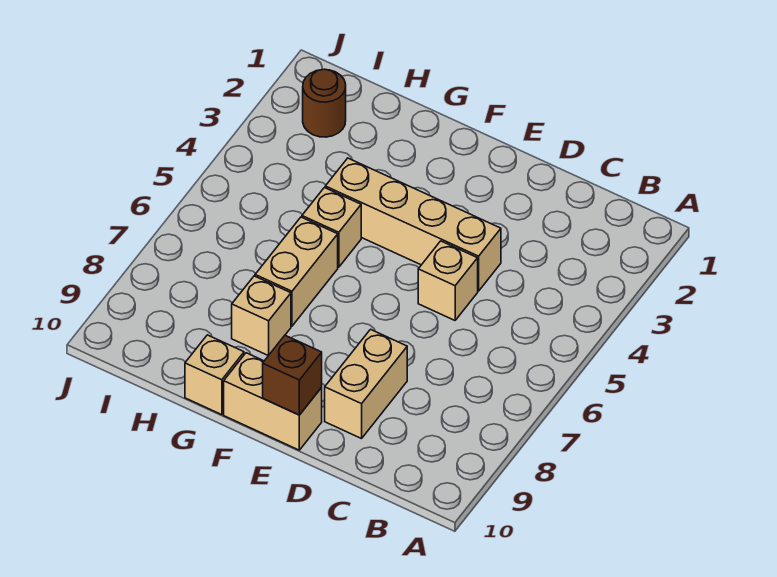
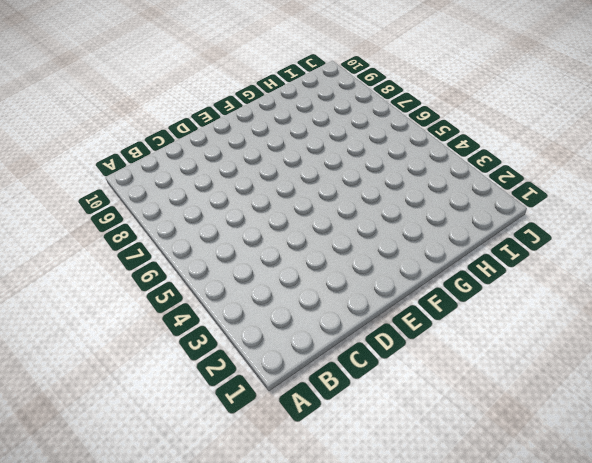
none -> tan brick D4:G4 level 1
none -> tan brick D5 level 1

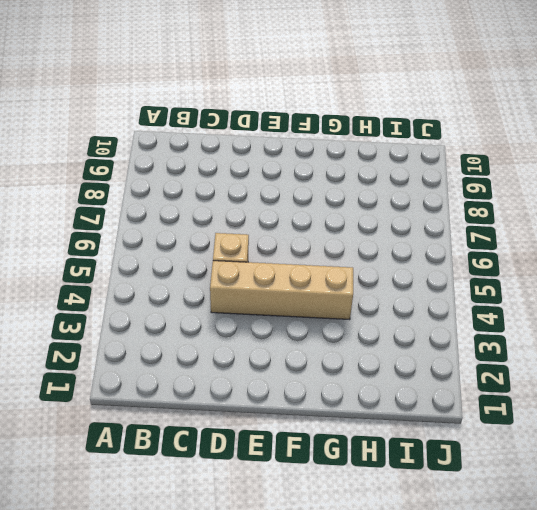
none -> tan brick D8:D9 level 1
none -> tan brick E10:F10 level 1

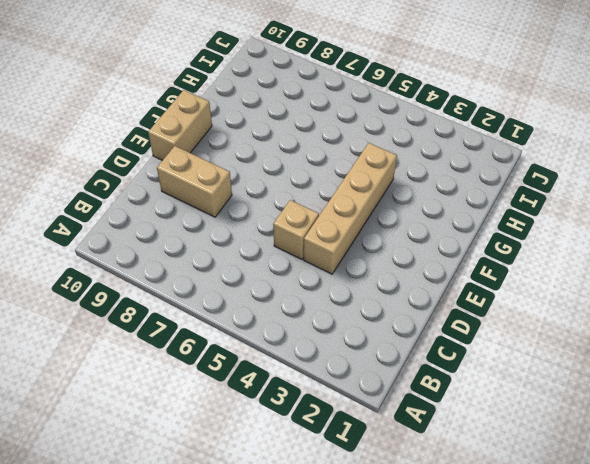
none -> tan brick G5 level 1
none -> tan brick G6:G7 level 1

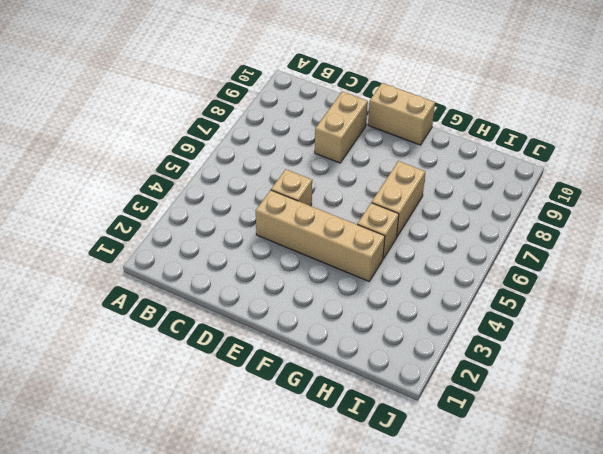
none -> tan brick G8 level 1
none -> tan brick G10 level 1

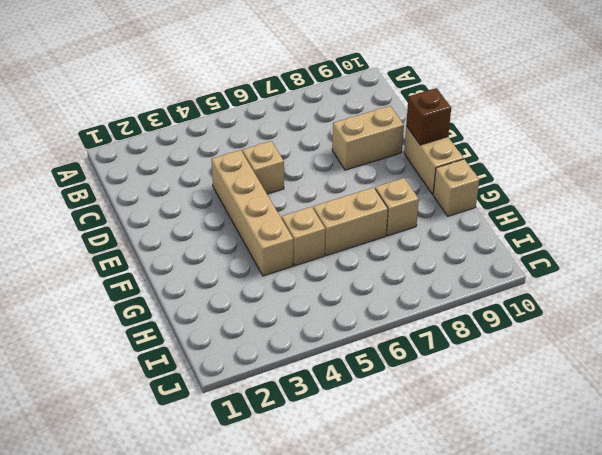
none -> brown round brick I2 level 1

